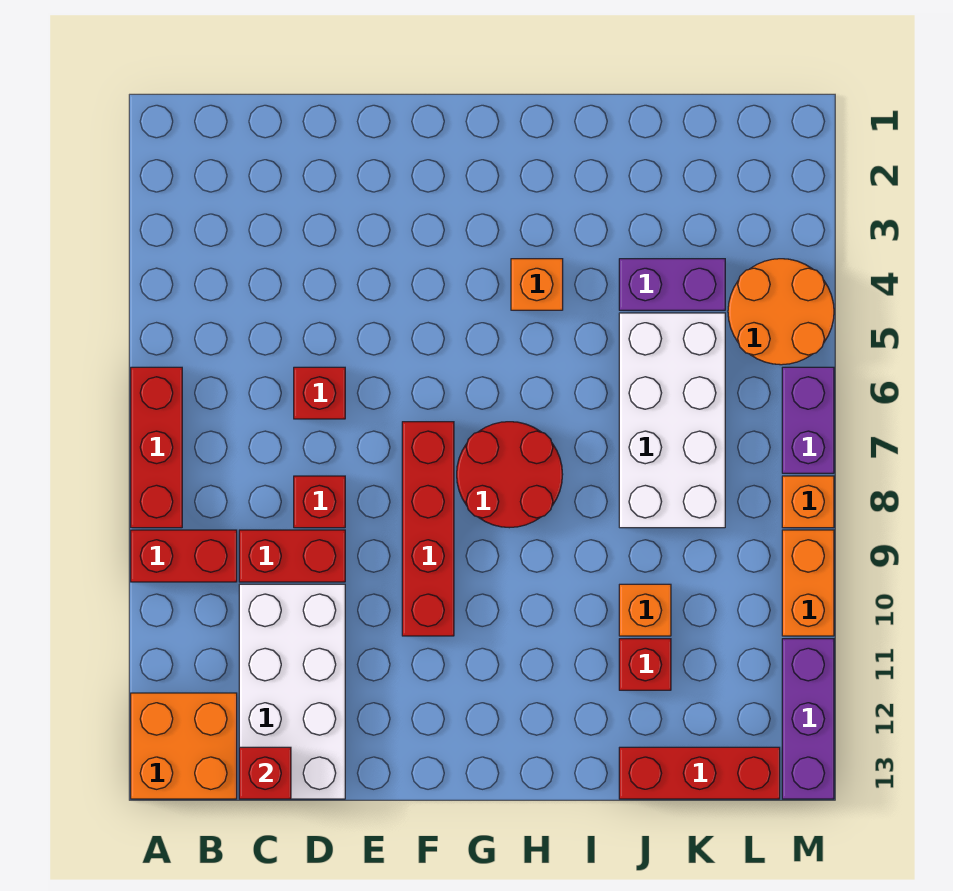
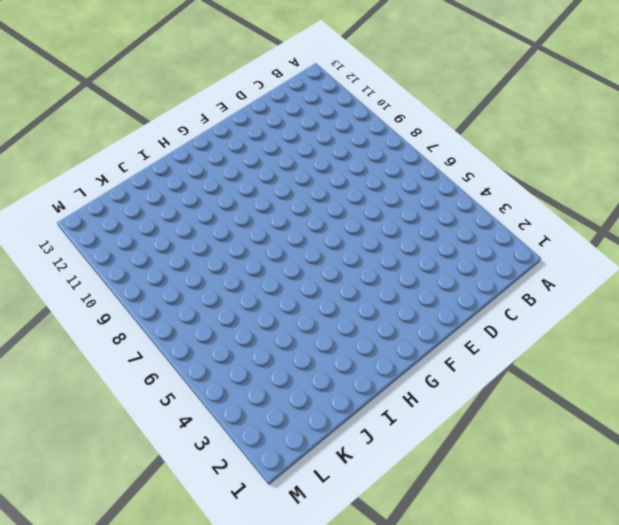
none -> red brick A6:A8 level 1
none -> red brick A9:B9 level 1
none -> orange brick A12:B13 level 1

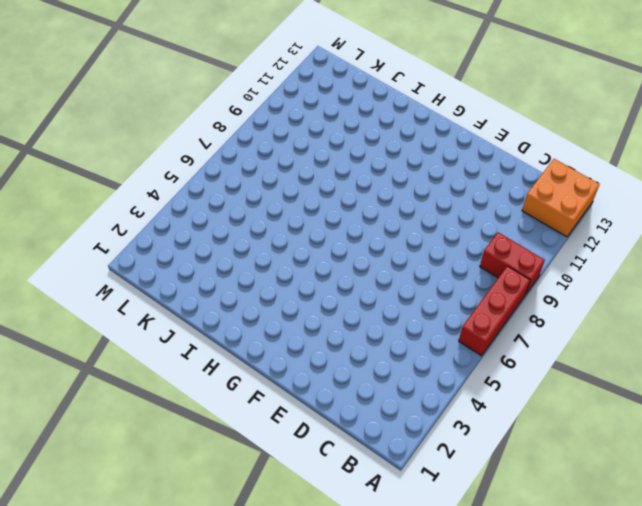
none -> red brick C9:D9 level 1
none -> white brick C10:D13 level 1
none -> red brick D6 level 1

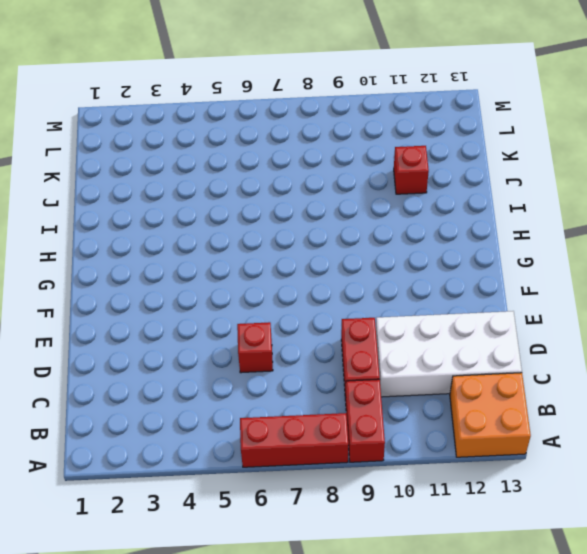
none -> red brick D8 level 1
none -> red brick F7:F10 level 1
none -> red round brick G7:H8 level 1

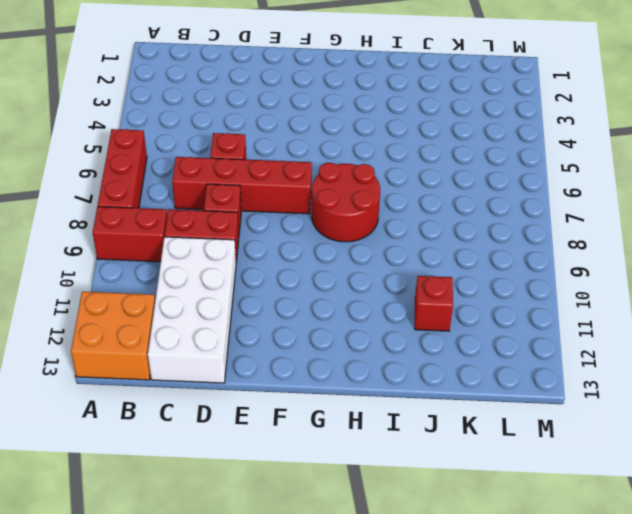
red brick C7:F7 level 1 -> red brick F7:F10 level 1
none -> orange brick H4 level 1
none -> purple brick J4:K4 level 1
none -> white brick J5:K8 level 1

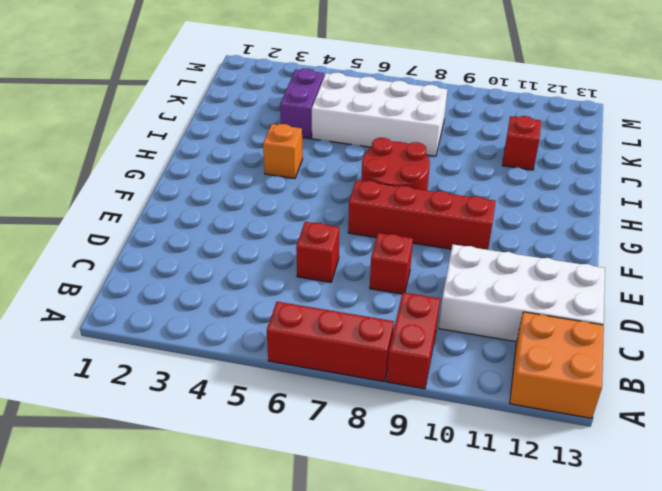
none -> red brick C9:D9 level 1
none -> orange brick J10 level 1
none -> red brick J13:L13 level 1

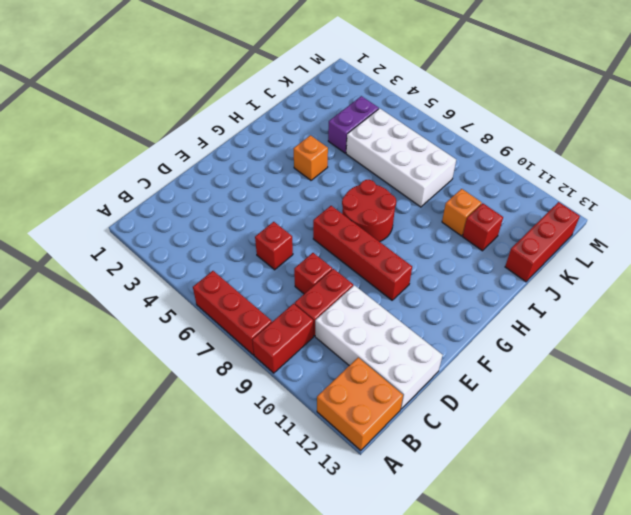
none -> orange round brick L4:M5 level 1
none -> purple brick M6:M7 level 1
none -> orange brick M8 level 1

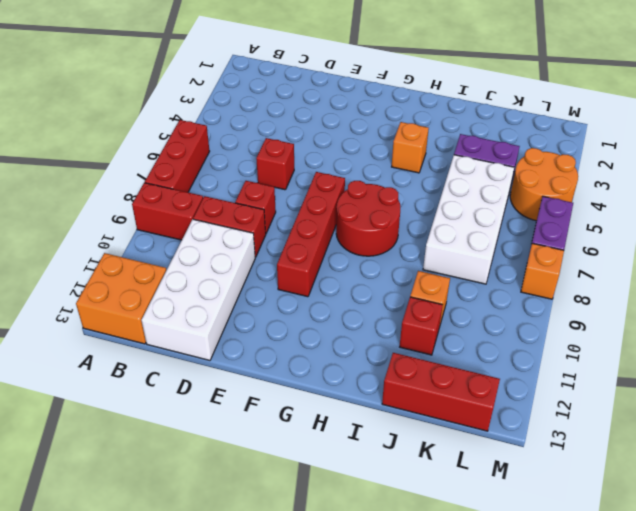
none -> orange brick M9:M10 level 1
none -> purple brick M11:M13 level 1
none -> red brick C13 level 2

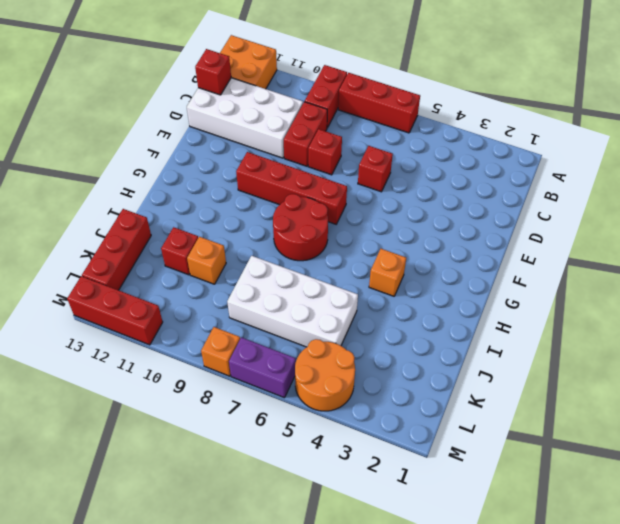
red brick M11:M13 level 1 -> purple brick M11:M13 level 1
none -> purple brick J4:K4 level 1
none -> orange brick M9:M10 level 1

